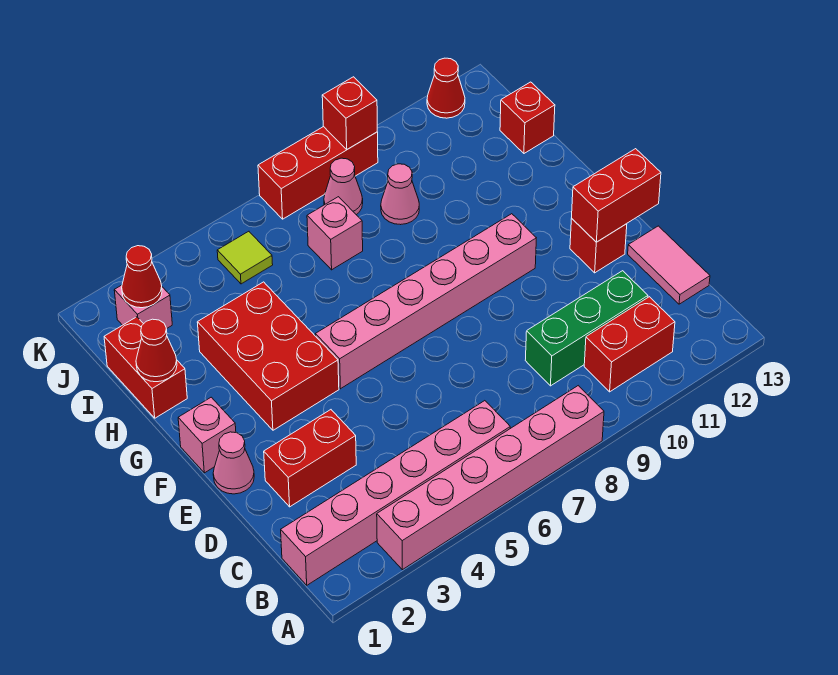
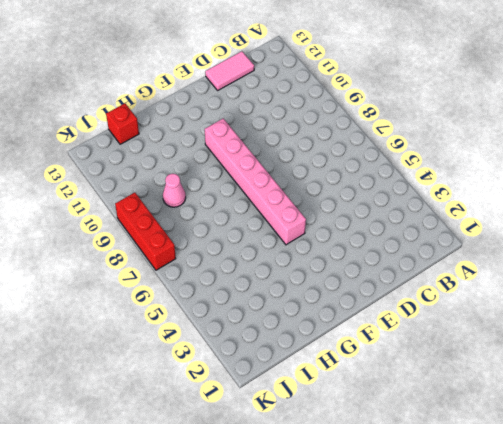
none -> pink brick A3:A8 level 1
none -> pink brick B1:B6 level 1
none -> red brick B10:B11 level 1

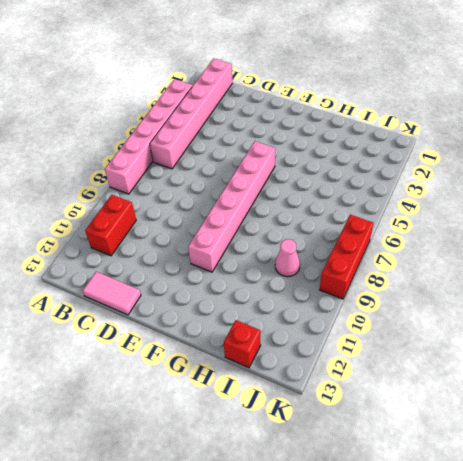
none -> green brick C9:C11 level 1
none -> red brick D2:D3 level 1
none -> pink cone E1 level 1

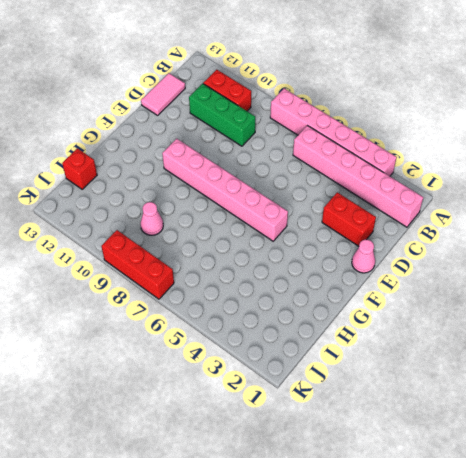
none -> red brick E12 level 1
none -> pink brick F1 level 1
none -> red brick F3:H4 level 1

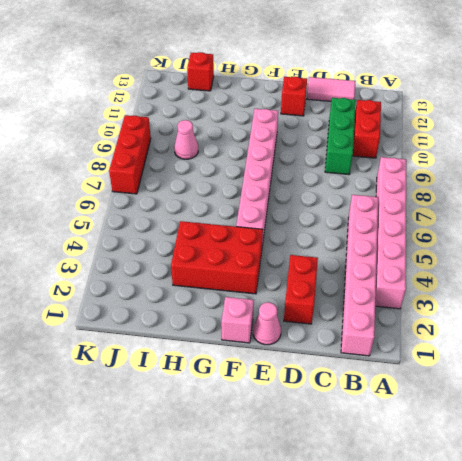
none -> red brick H1:I1 level 1
none -> pink brick I7 level 1
none -> pink brick J2 level 1

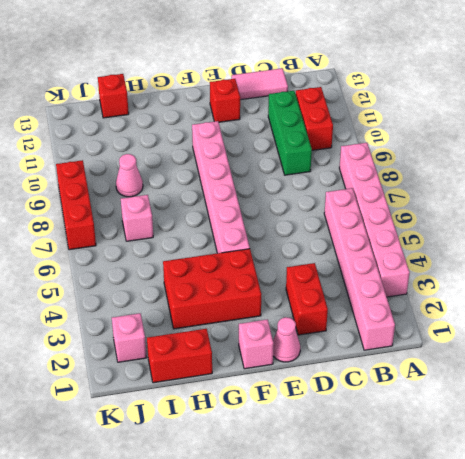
none -> lime tile J5 level 1
none -> pink cone J8 level 1
none -> red cone K12 level 1

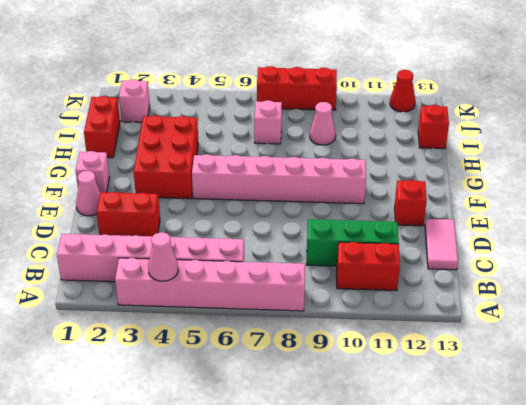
pink cone A4 level 2 -> pink cone J8 level 1
none -> lime tile J5 level 1
none -> red brick E12:E13 level 2
none -> red cone H1 level 2

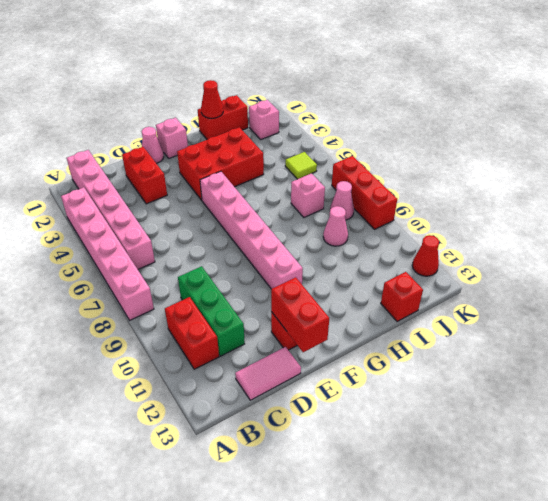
none -> red cone J2 level 2
none -> red brick K9 level 2

